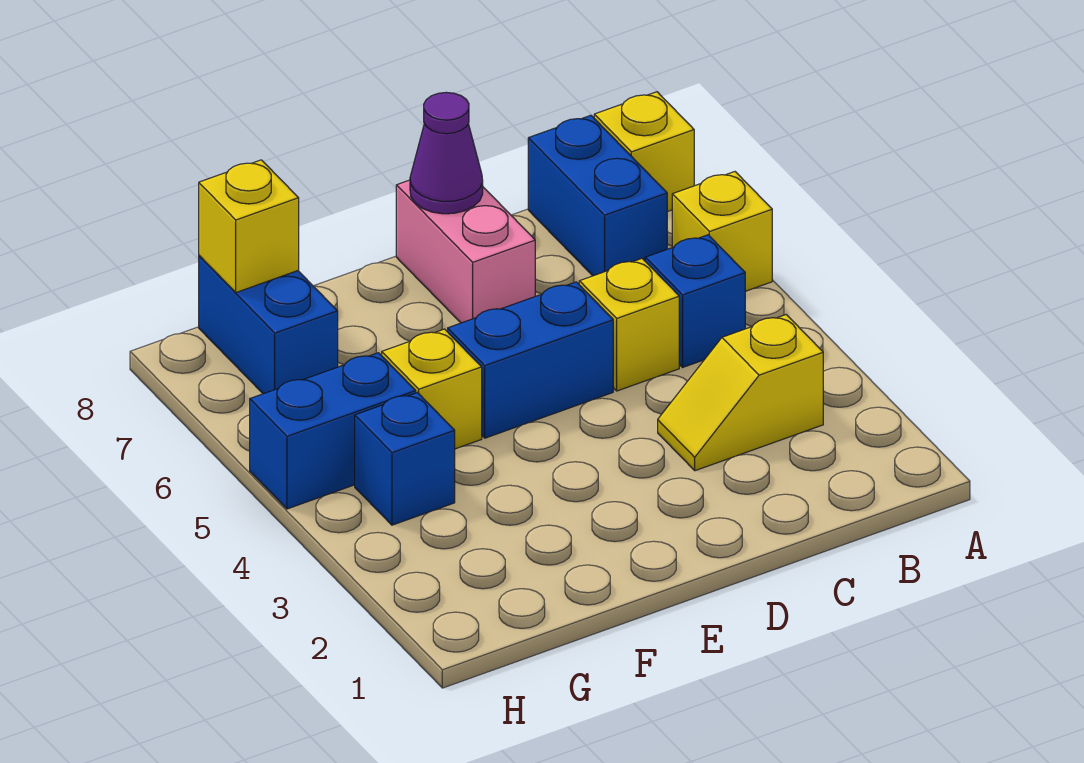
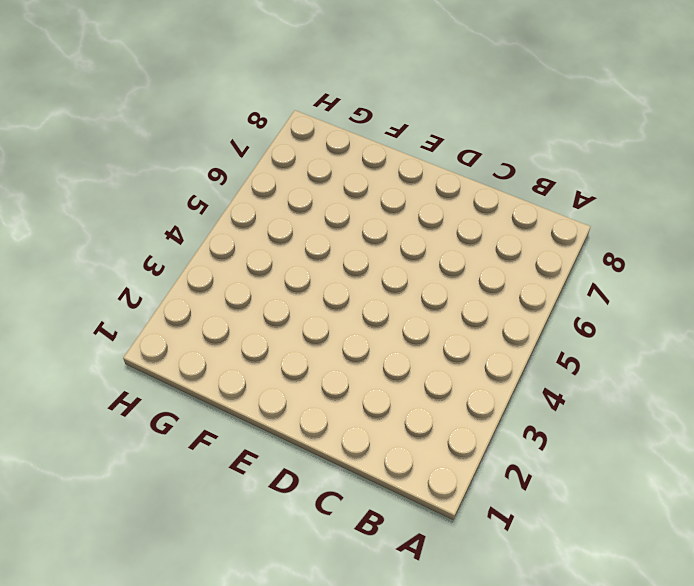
none -> yellow brick A6 level 1
none -> yellow brick A8 level 1
none -> yellow slope B3:C3 level 1 top B

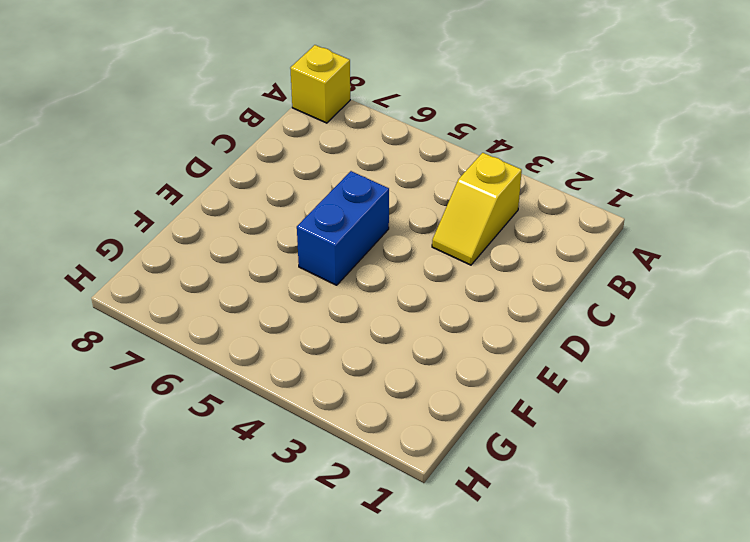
none -> yellow brick A6 level 1
none -> blue brick B5 level 1
none -> blue brick B7:B8 level 1

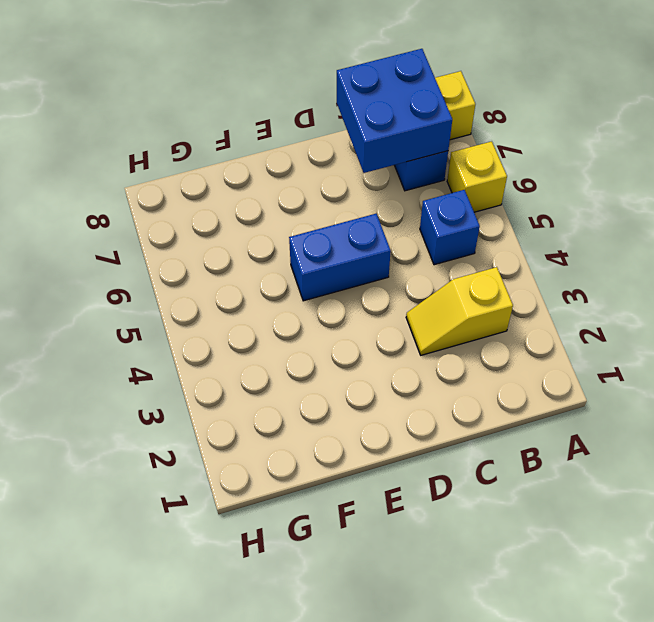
blue brick B7:C8 level 2 -> none
none -> yellow brick C5 level 1
none -> pink brick D7:D8 level 1
none -> yellow brick F5 level 1

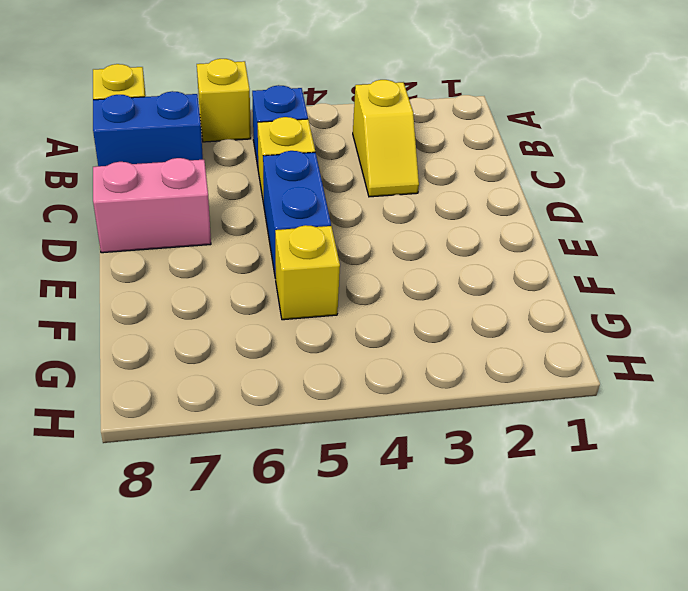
none -> blue brick G4 level 1
none -> blue brick G5:H5 level 1
none -> blue brick G7:G8 level 1

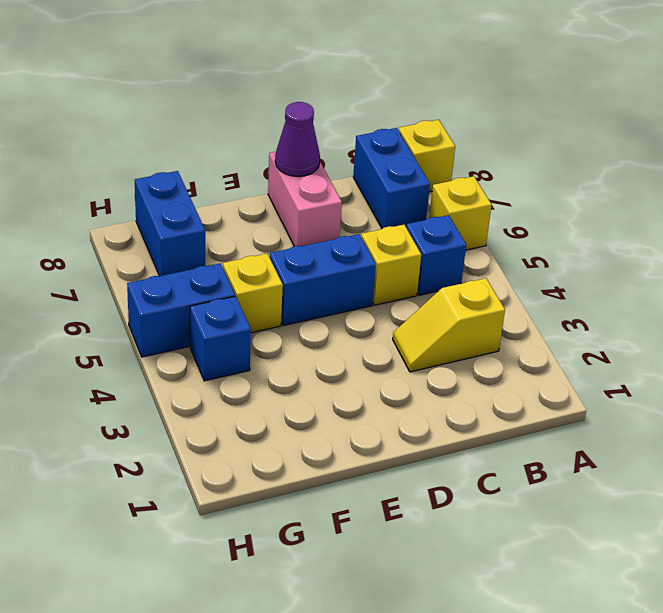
none -> yellow brick G8 level 2

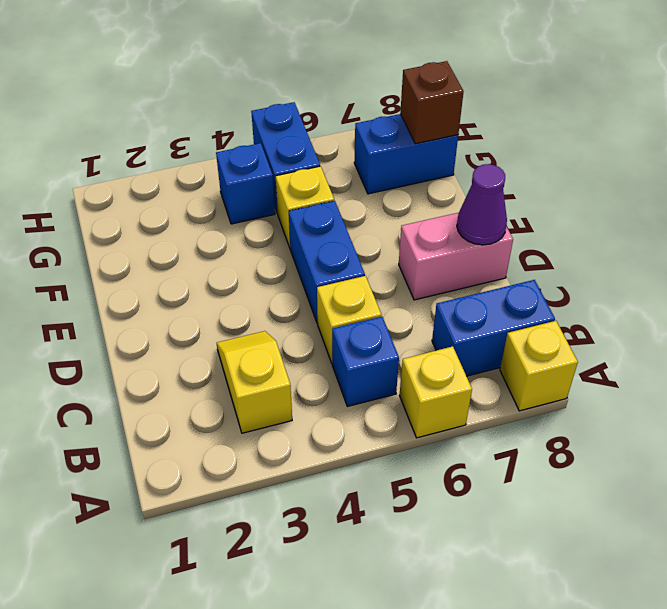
brown brick G8 level 2 -> yellow brick G8 level 2

